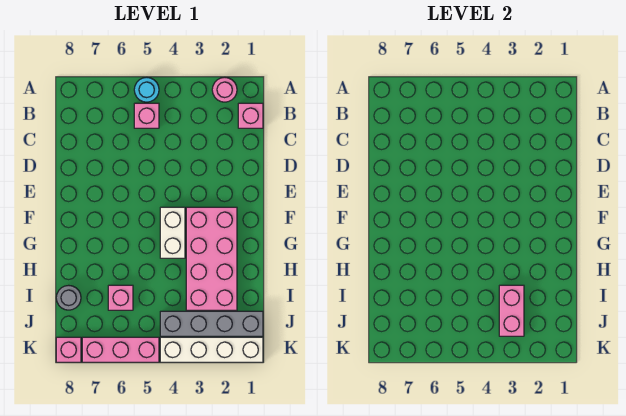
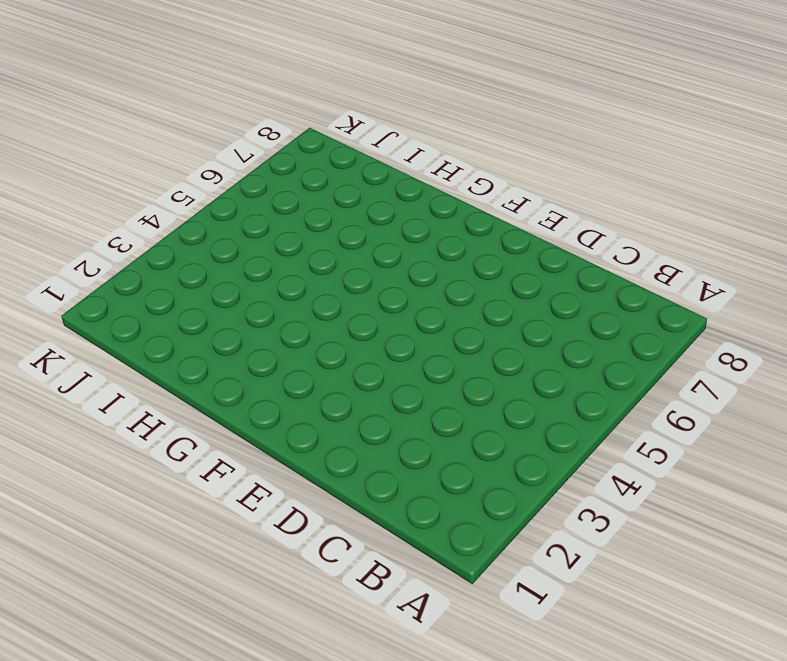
none -> pink round brick A2 level 1
none -> cyan round brick A5 level 1
none -> pink brick B1 level 1

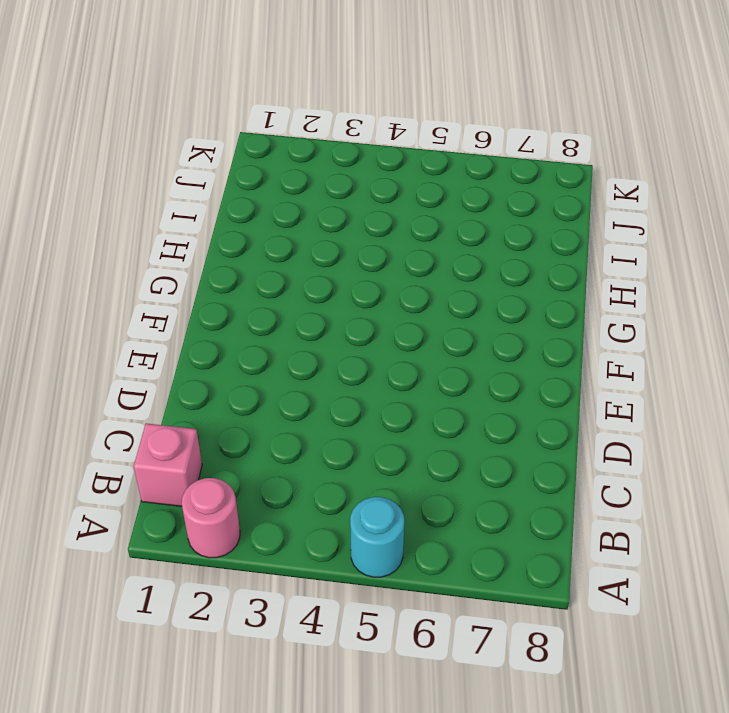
none -> pink brick B5 level 1
none -> pink brick F2:I3 level 1
none -> white brick F4:G4 level 1

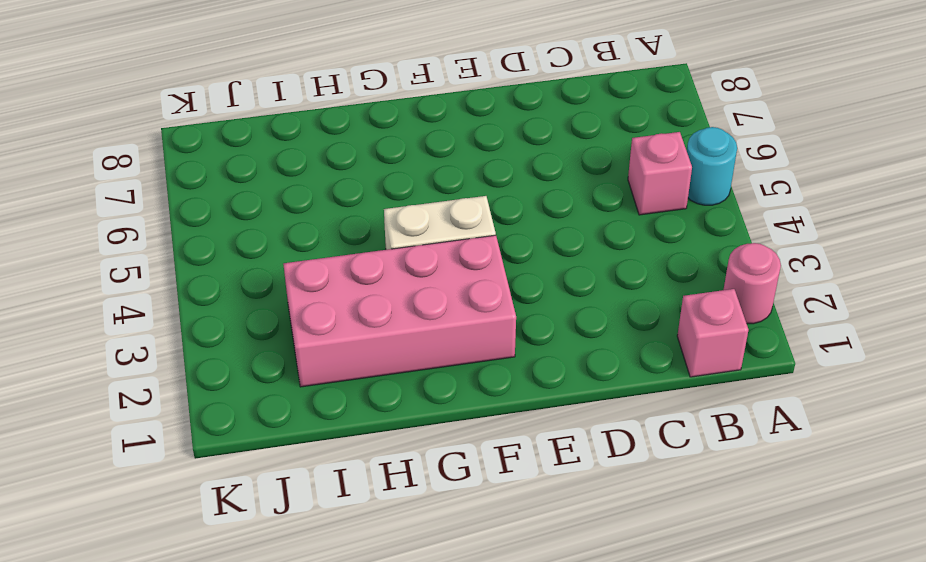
none -> pink brick I6 level 1
none -> grey round brick I8 level 1
none -> grey brick J1:J4 level 1

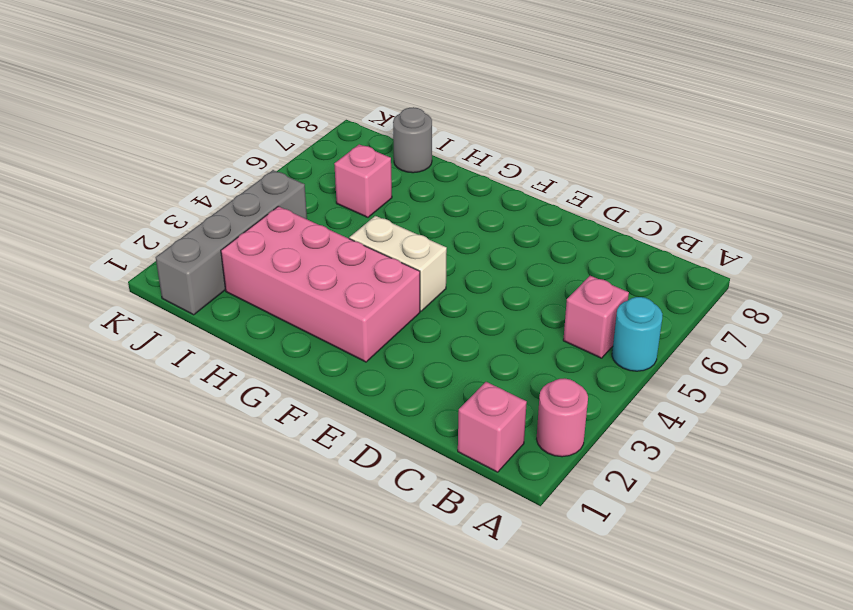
none -> white brick K1:K4 level 1
none -> pink brick K5:K7 level 1
none -> pink brick K8 level 1

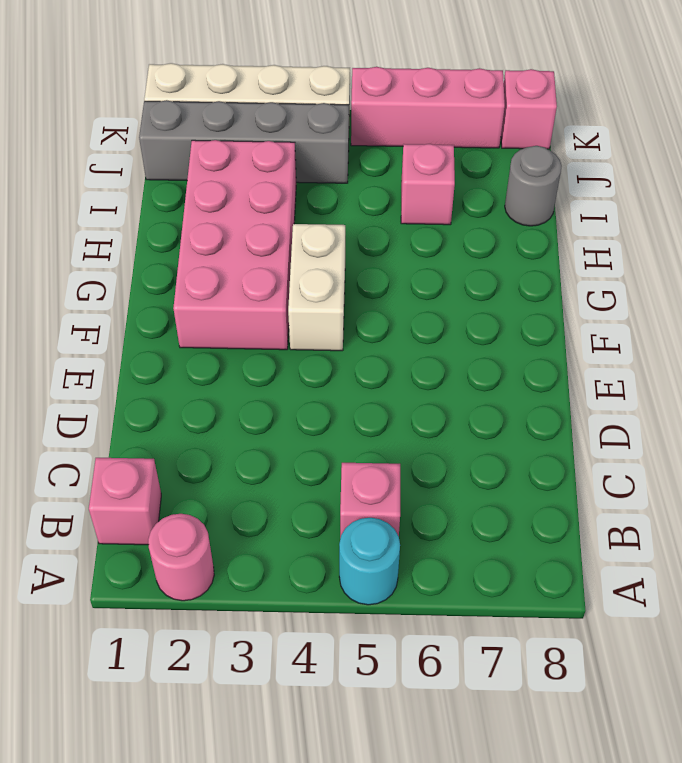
none -> pink brick I3:J3 level 2

